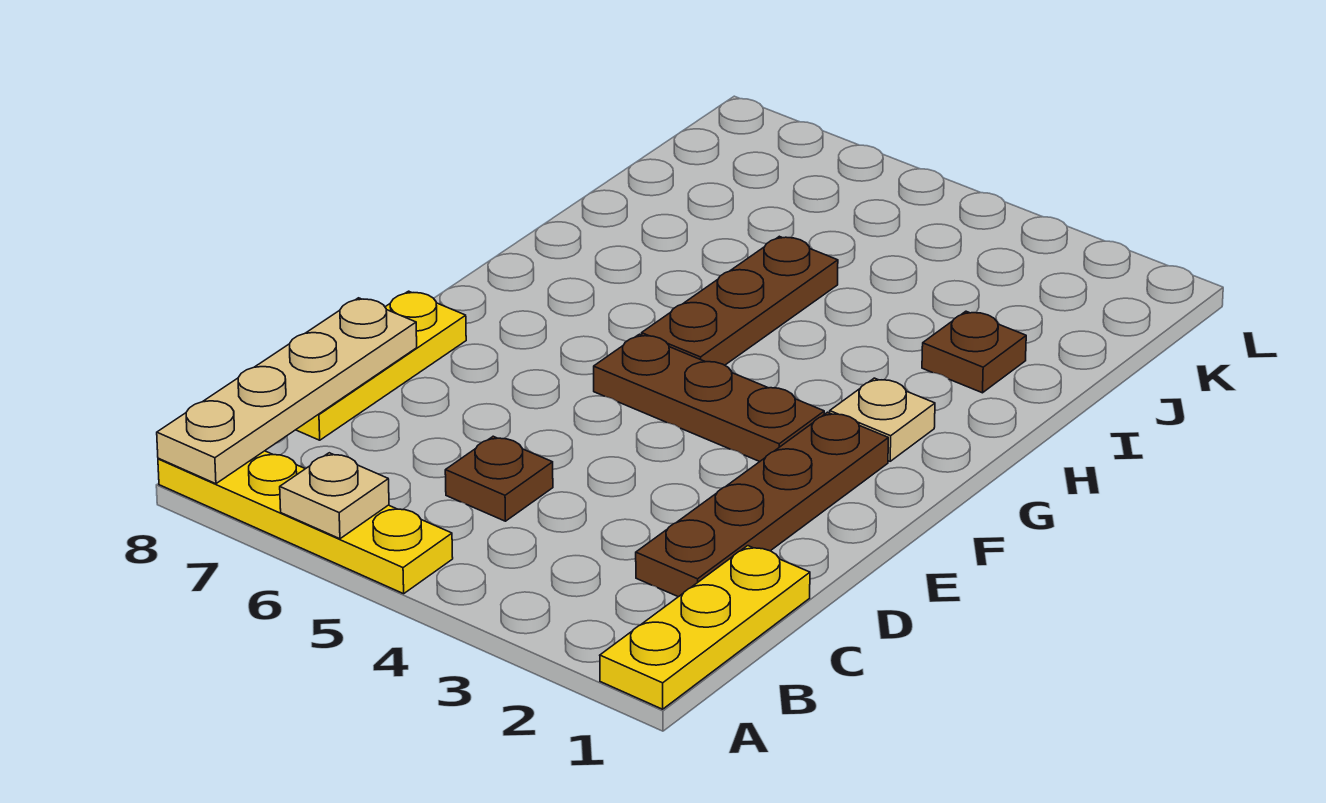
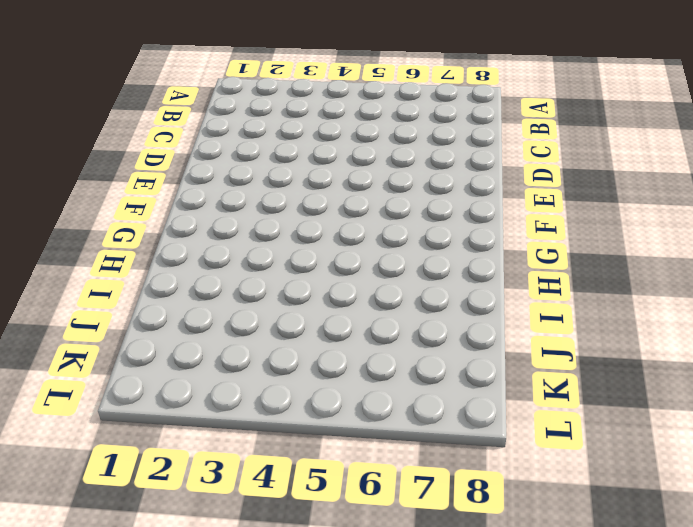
none -> yellow plate A1:C1 level 1
none -> yellow plate A5:A8 level 1

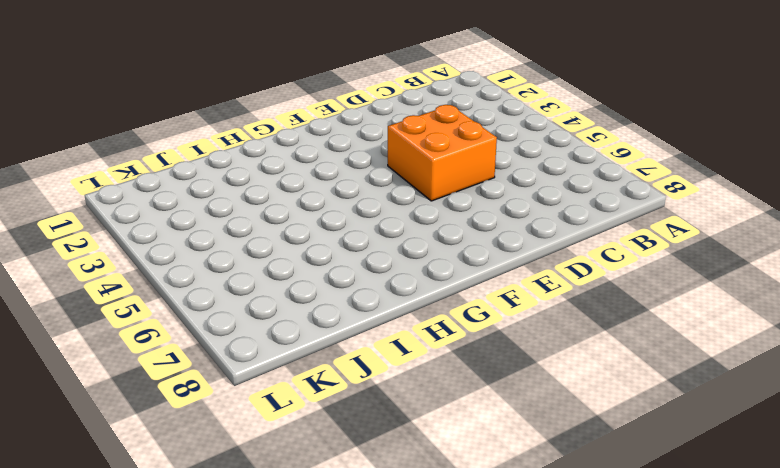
orange brick D4:E5 level 1 -> none
none -> yellow plate A1:C1 level 1
none -> yellow plate A5:A8 level 1

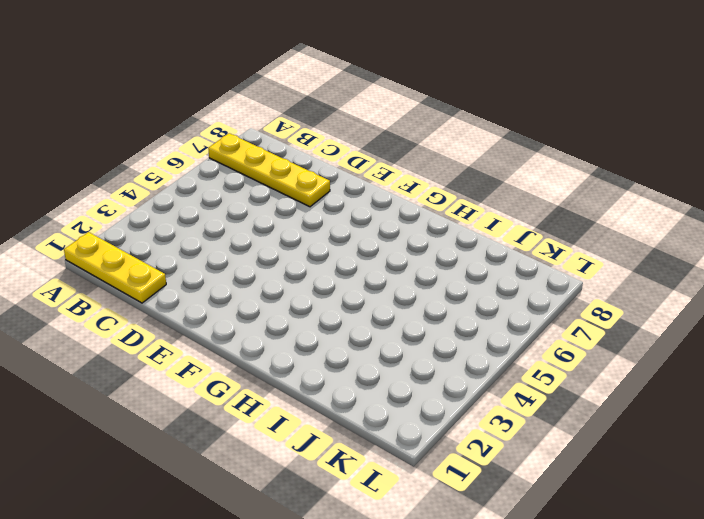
yellow plate A7:D7 level 1 -> yellow plate A5:A8 level 1
none -> brown plate C2:F2 level 1
none -> brown plate C5 level 1

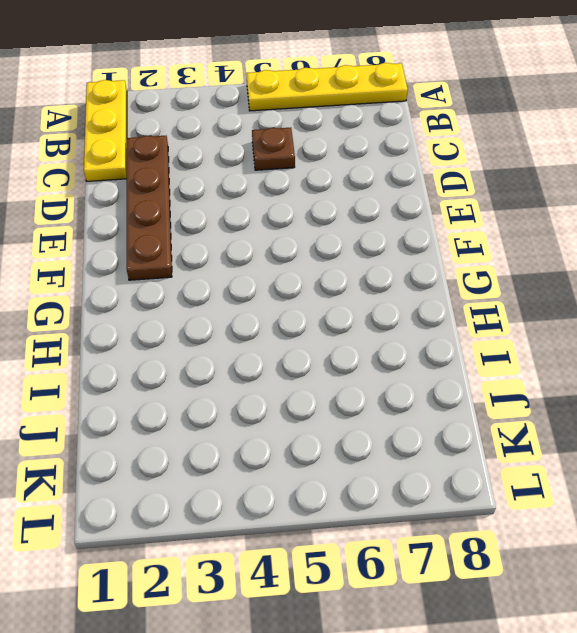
none -> yellow plate C8:E8 level 1
none -> brown plate F3:F5 level 1

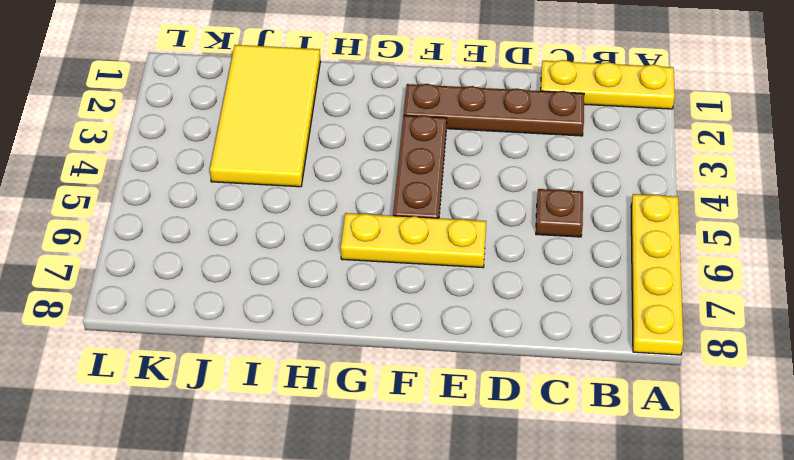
yellow plate E6:G6 level 1 -> yellow plate C8:E8 level 1
yellow tile I1:J4 level 1 -> brown plate I2 level 1
none -> tan plate G2 level 1
none -> brown plate G5:I5 level 1

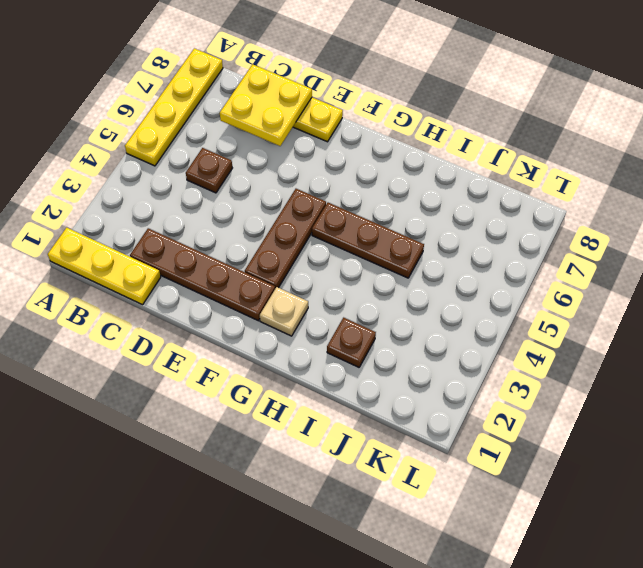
yellow plate C7:D8 level 2 -> tan plate A8:D8 level 2
none -> tan plate A6 level 2

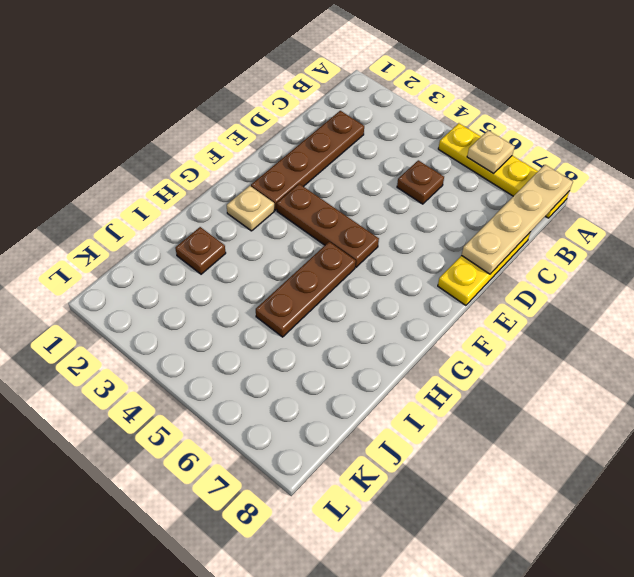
none -> yellow plate A1:C1 level 1

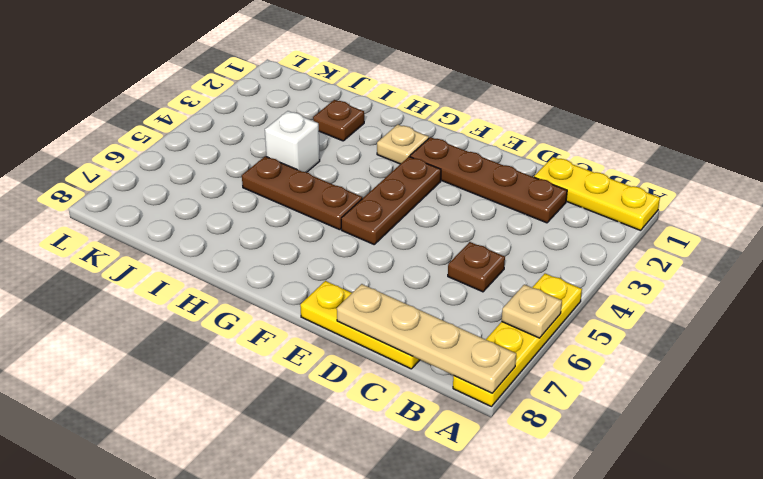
white brick I4 level 1 -> none

